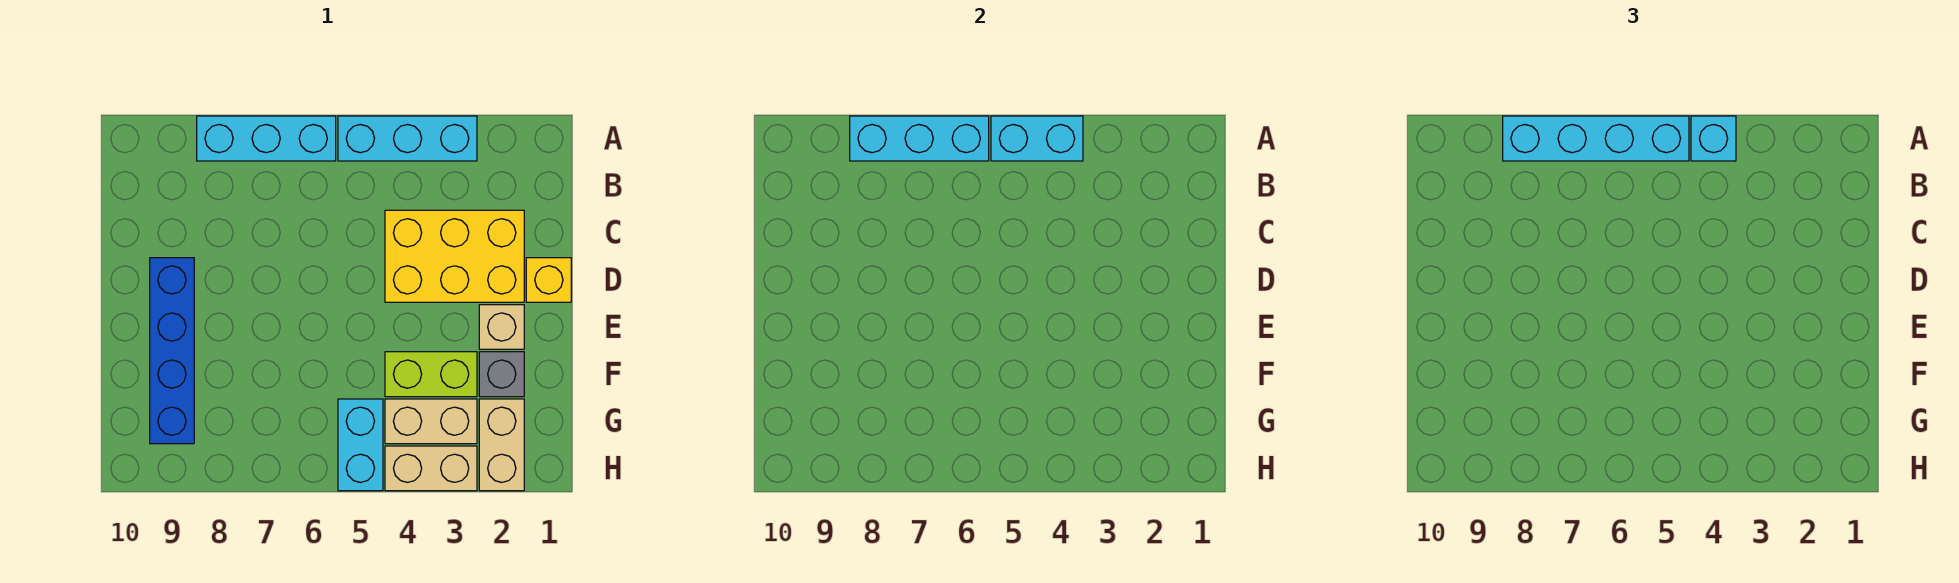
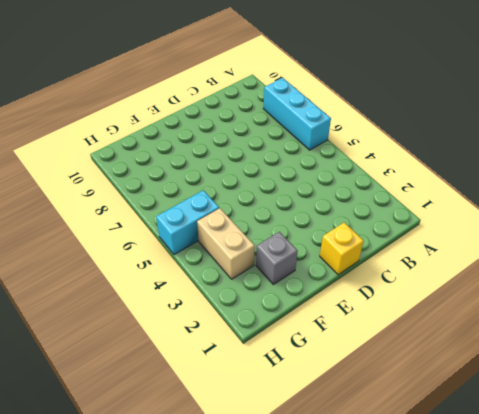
none -> cyan brick A3:A5 level 1
none -> yellow brick C2:D4 level 1
none -> blue brick D9:G9 level 1

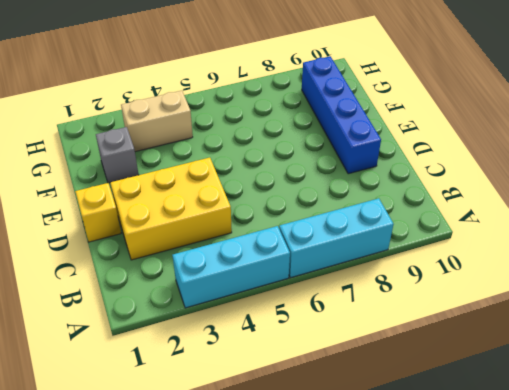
none -> tan brick E2 level 1
none -> lime brick F3:F4 level 1
none -> tan brick G2:H2 level 1

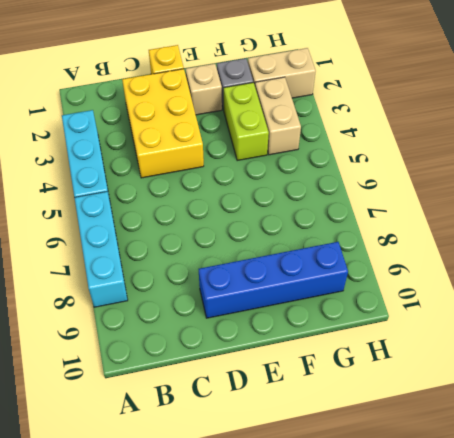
none -> cyan brick G5:H5 level 1
none -> tan brick H3:H4 level 1
none -> cyan brick A4:A5 level 2

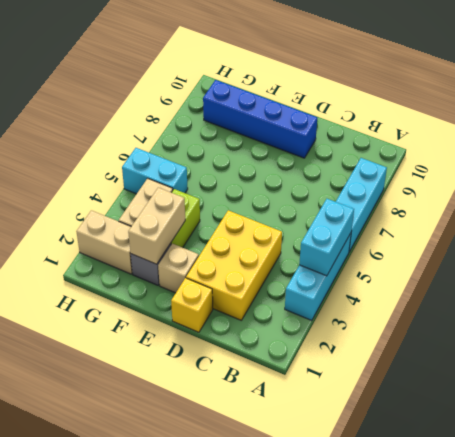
tan brick F2:F3 level 2 -> tan brick H3:H4 level 1
none -> cyan brick A6:A8 level 2
none -> cyan brick A4 level 3
none -> cyan brick A5:A8 level 3

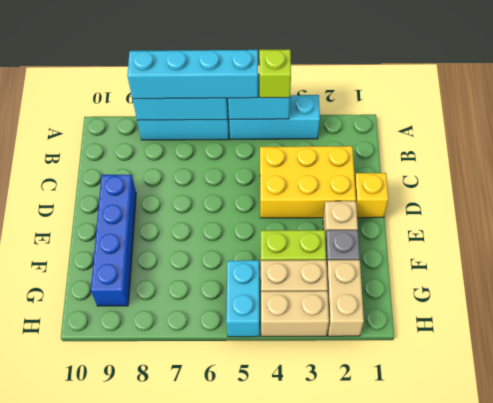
lime brick A4 level 3 -> cyan brick A4 level 3

